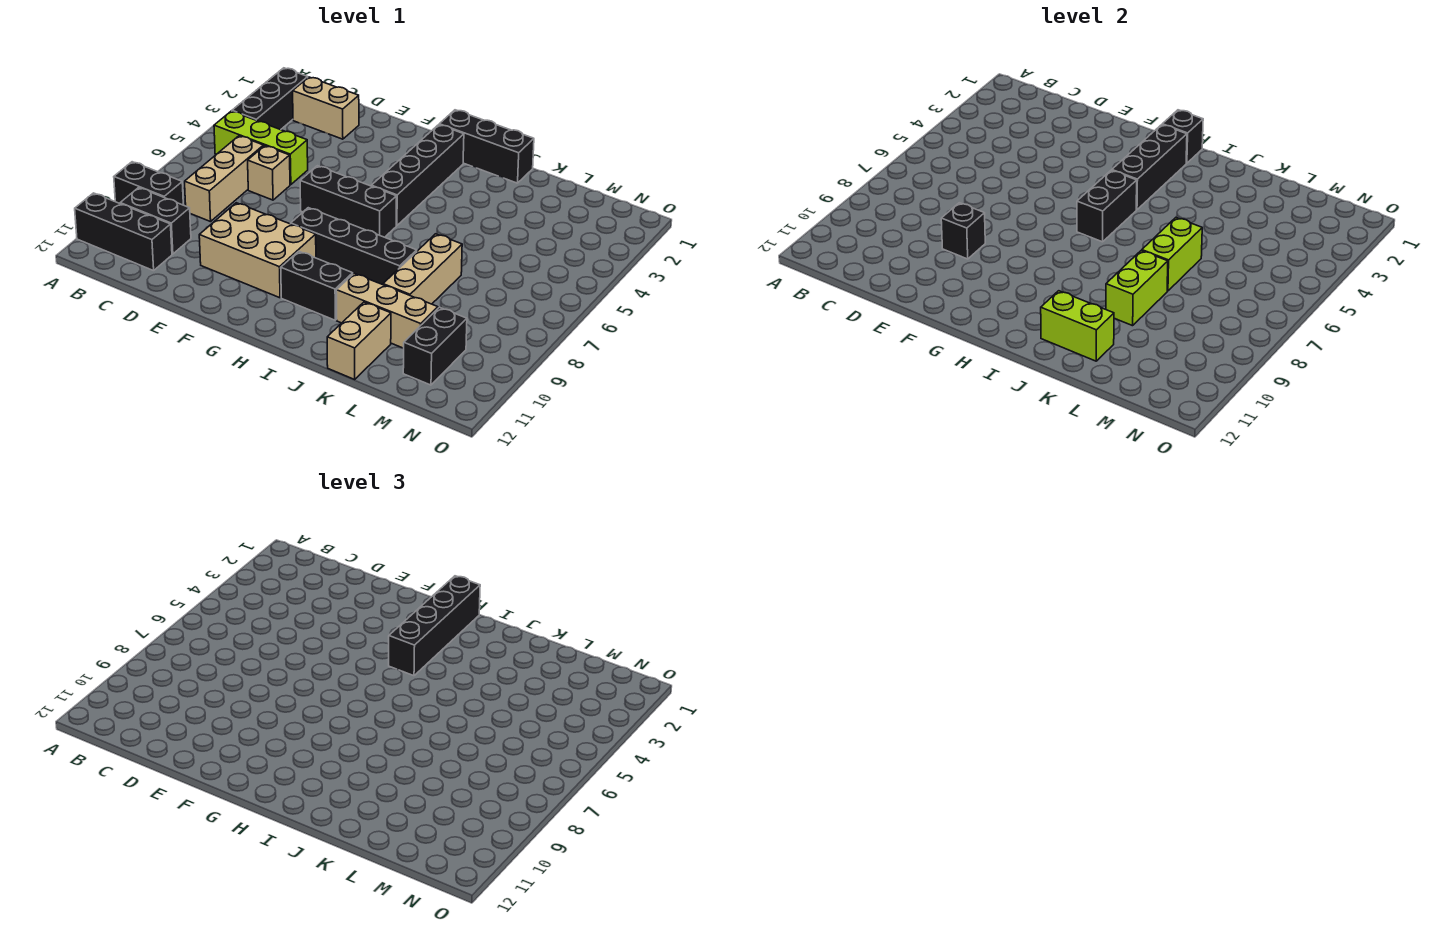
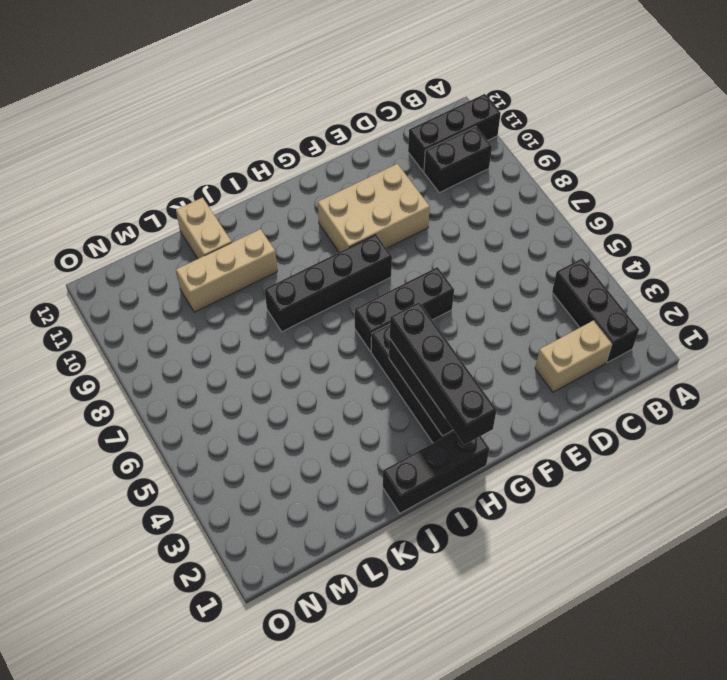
none -> black brick A9:B9 level 1
none -> lime brick B5:D5 level 1
none -> tan brick C6:C8 level 1

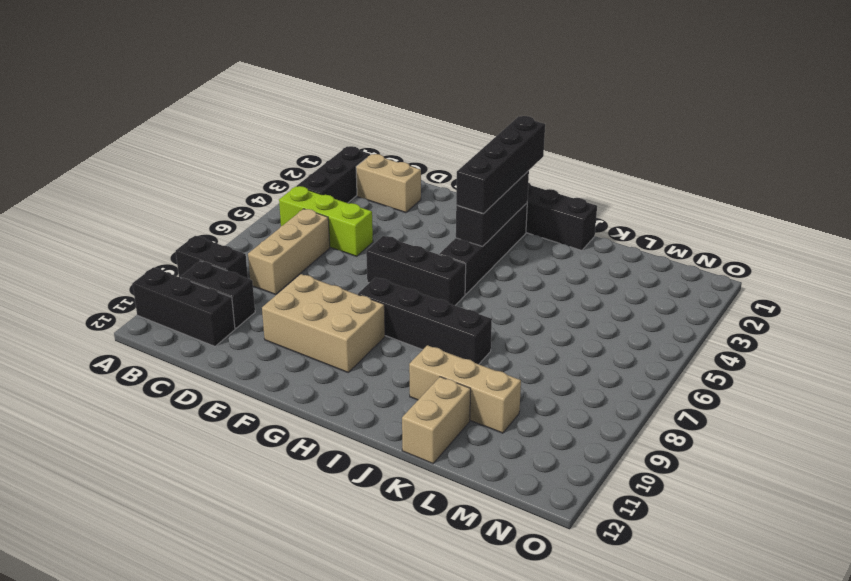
none -> tan brick D6 level 1
none -> black brick H10:I10 level 1
none -> tan brick K7:K9 level 1

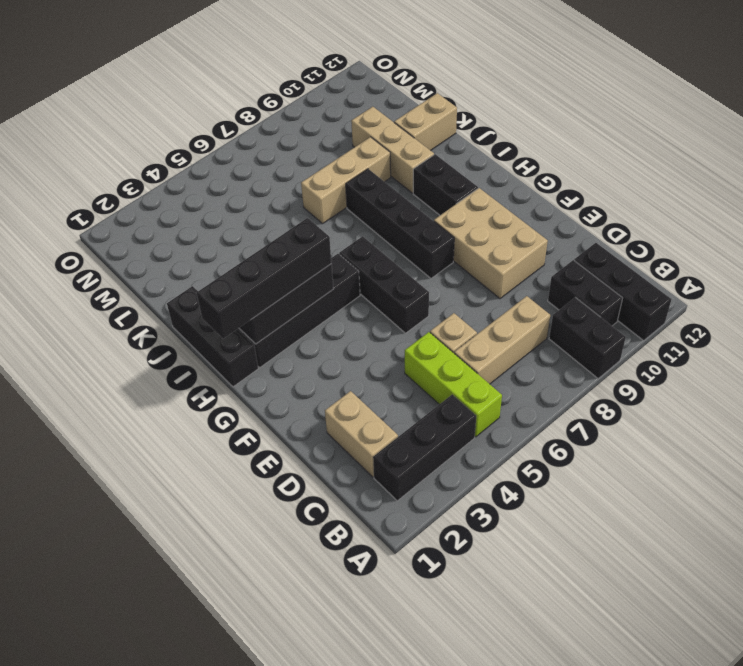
none -> black brick M10:M11 level 1
none -> black brick E9 level 2
none -> black brick H1 level 2

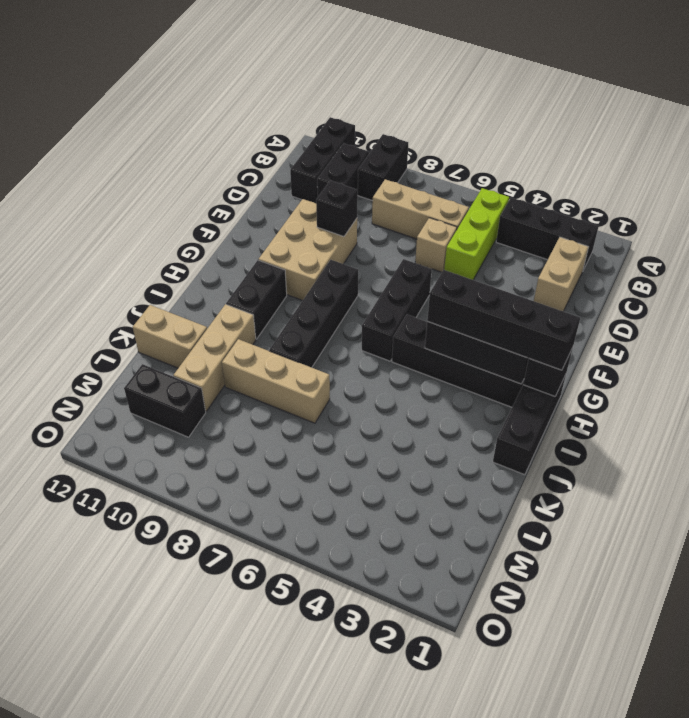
none -> black brick H5:H6 level 2
none -> lime brick J11:K11 level 2
none -> lime brick K6:K7 level 2

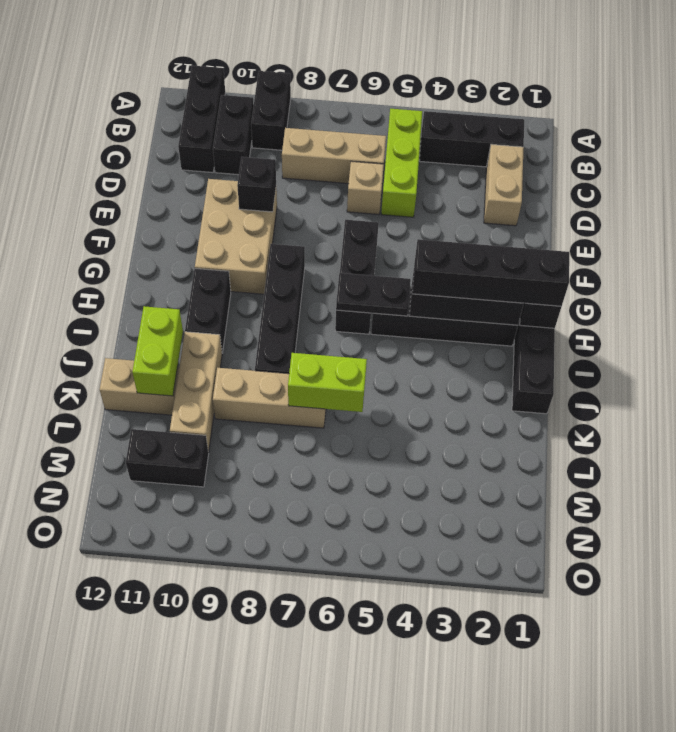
black plate H5:H6 level 2 -> black brick H5:H6 level 2
none -> lime brick K8:K9 level 2

